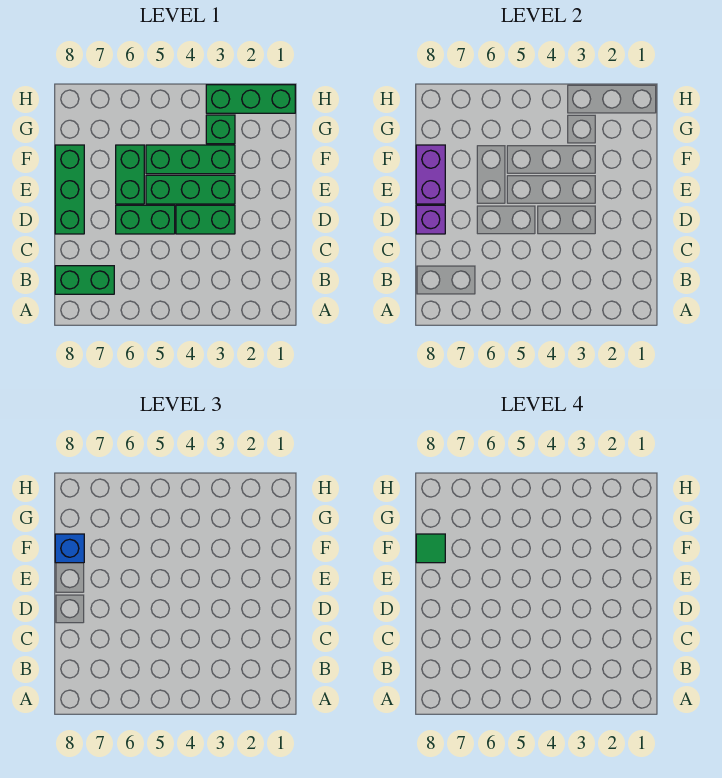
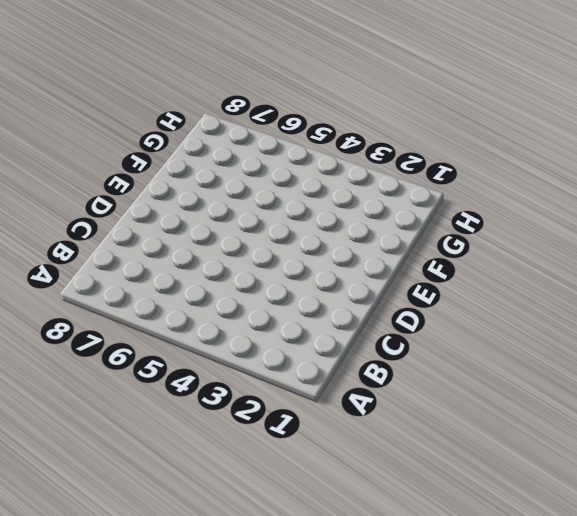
none -> green brick B7:B8 level 1
none -> green brick D3:D4 level 1
none -> green brick D5:D6 level 1

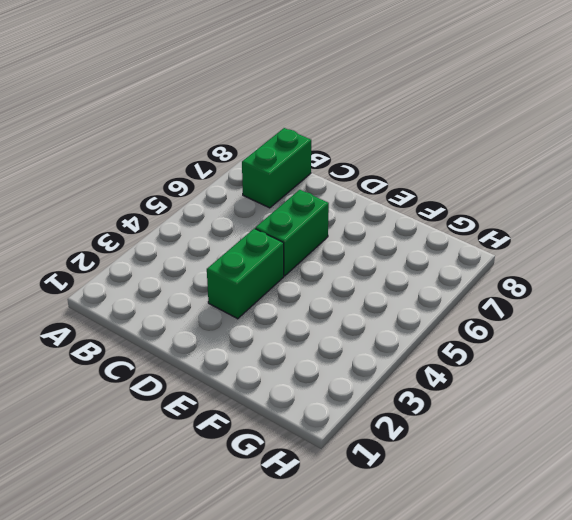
none -> green brick D8:F8 level 1
none -> green brick E3:E5 level 1
none -> green brick E6:F6 level 1

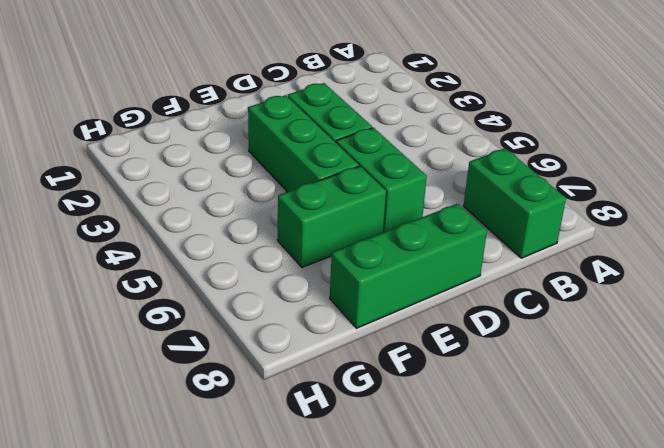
none -> green brick F3:F5 level 1
none -> green brick G3 level 1
none -> green brick H1:H3 level 1

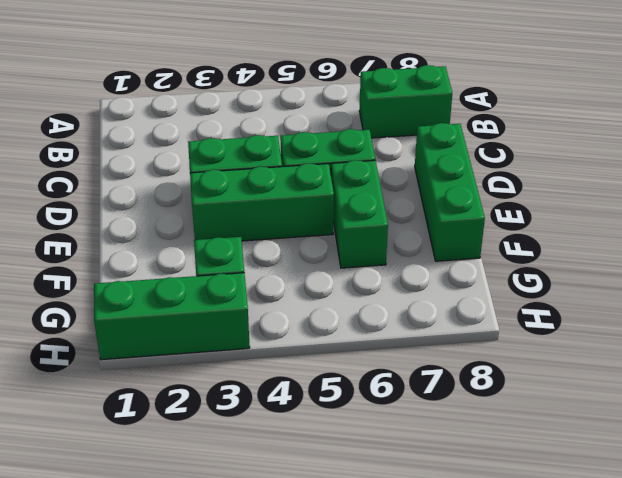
none -> green brick F3:F5 level 1
none -> purple brick D8 level 2
none -> purple brick E8:F8 level 2

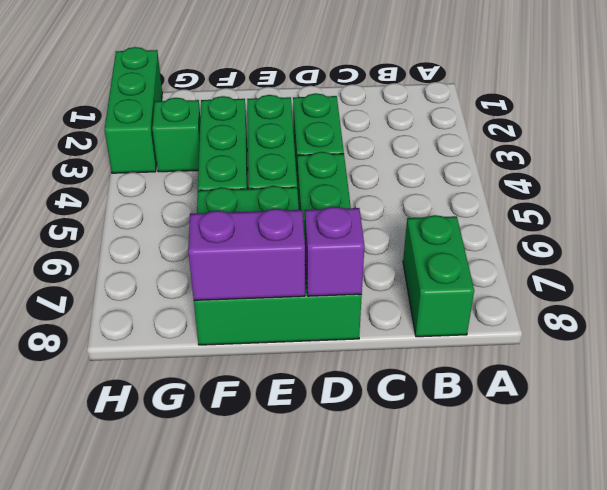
none -> blue brick F8 level 3
none -> green tile F8 level 4

